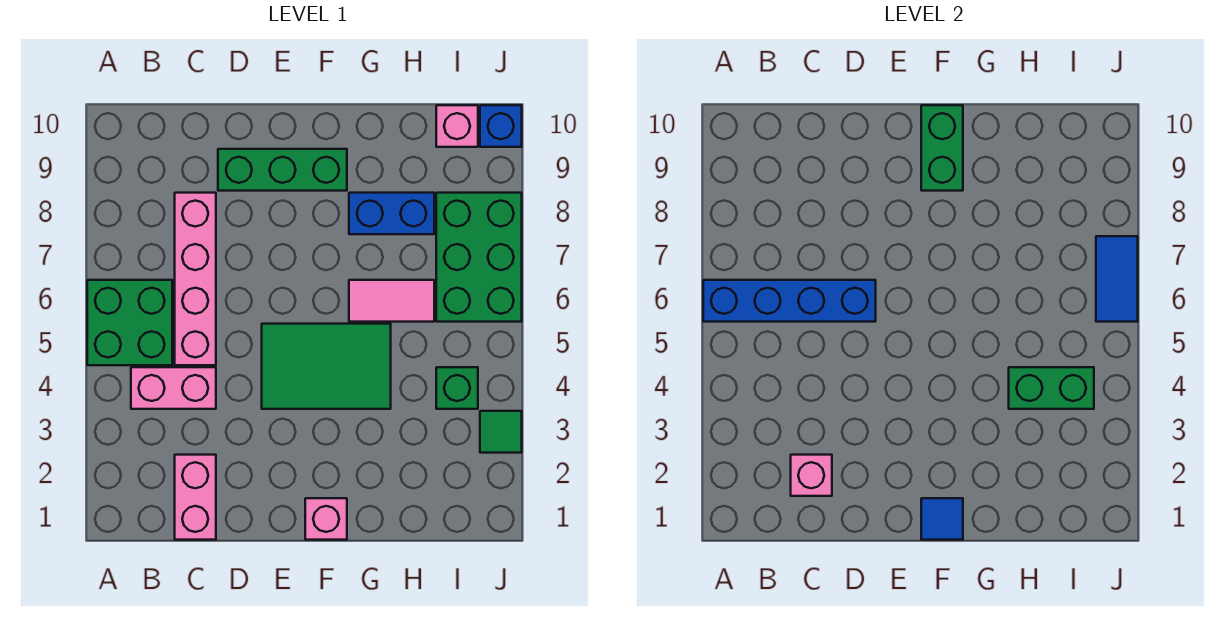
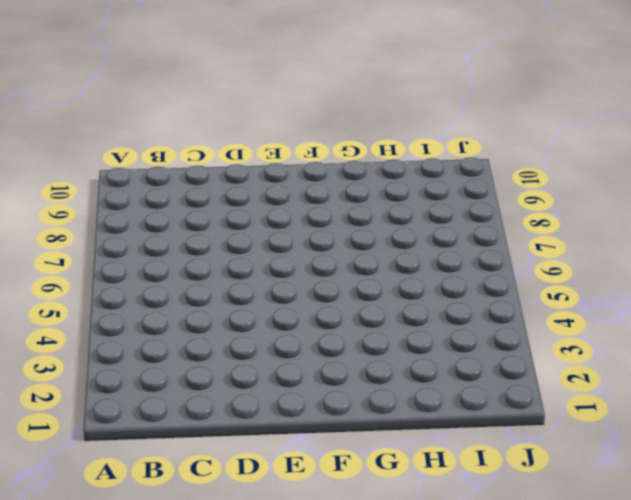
none -> green brick A5:B6 level 1
none -> pink brick B4:C4 level 1
none -> pink brick C1:C2 level 1

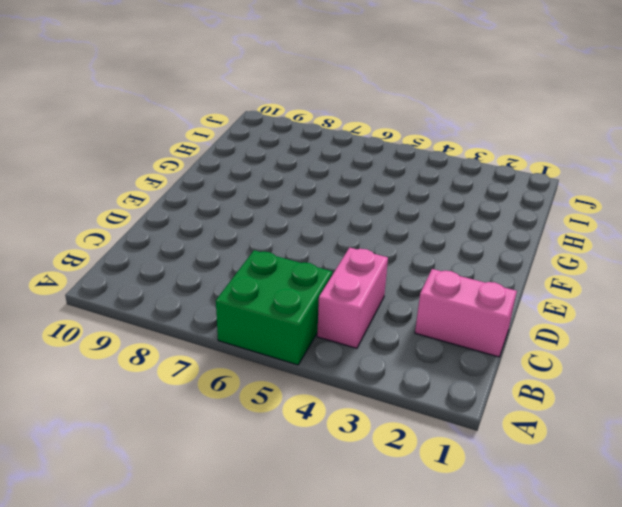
none -> pink brick C5:C8 level 1
none -> green brick D9:F9 level 1
none -> green tile E4:G5 level 1

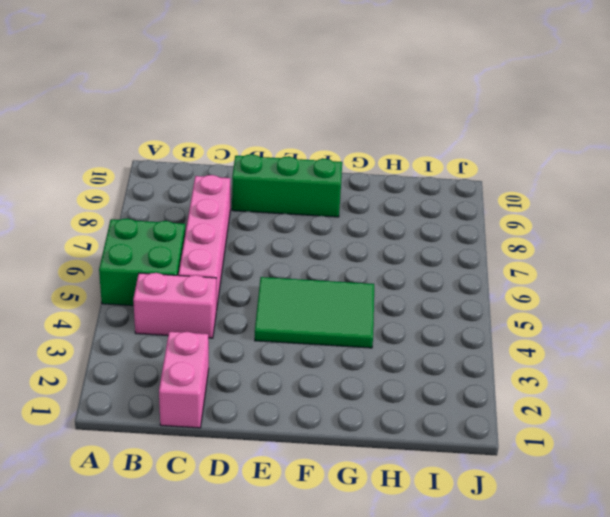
none -> pink brick F1 level 1
none -> pink tile G6:H6 level 1
none -> blue brick G8:H8 level 1

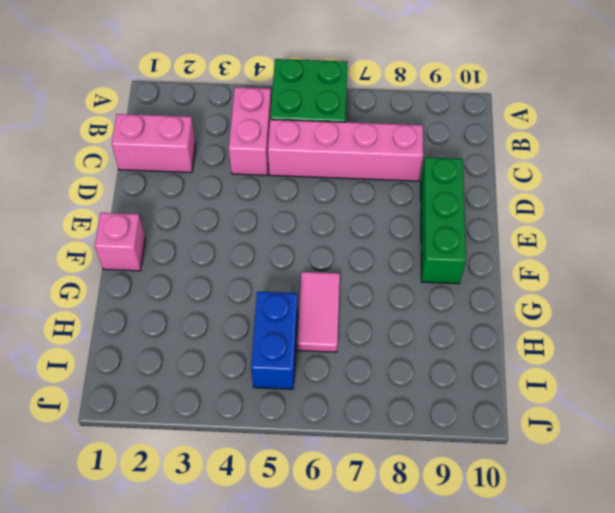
blue brick H5:I5 level 1 -> blue brick G8:H8 level 1
none -> green tile E4:G5 level 1
none -> green brick I4 level 1
none -> green brick I6:J8 level 1

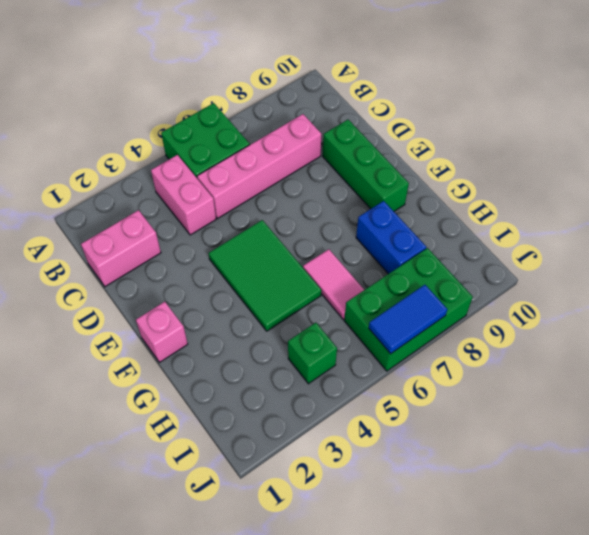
none -> pink brick I10 level 1
none -> green tile J3 level 1
none -> blue brick J10 level 1

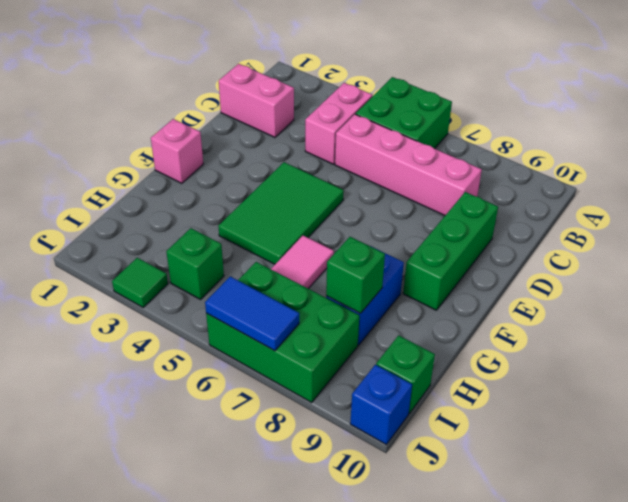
green brick H8 level 2 -> none
green brick I10 level 1 -> pink brick I10 level 1
none -> blue brick A6:D6 level 2
none -> pink brick C2 level 2
none -> blue tile F1 level 2

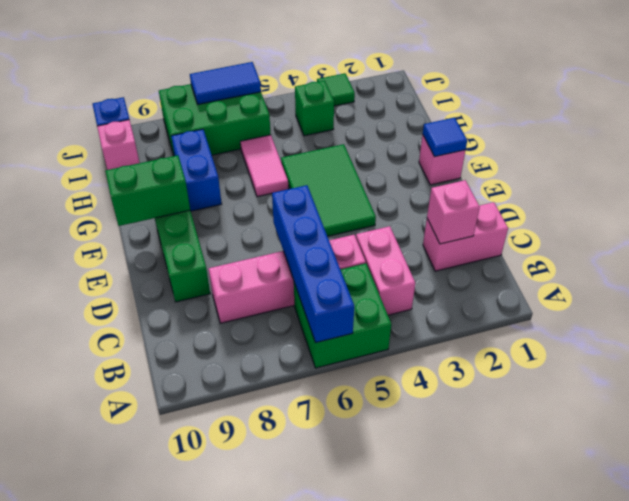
none -> green brick H4:I4 level 2

